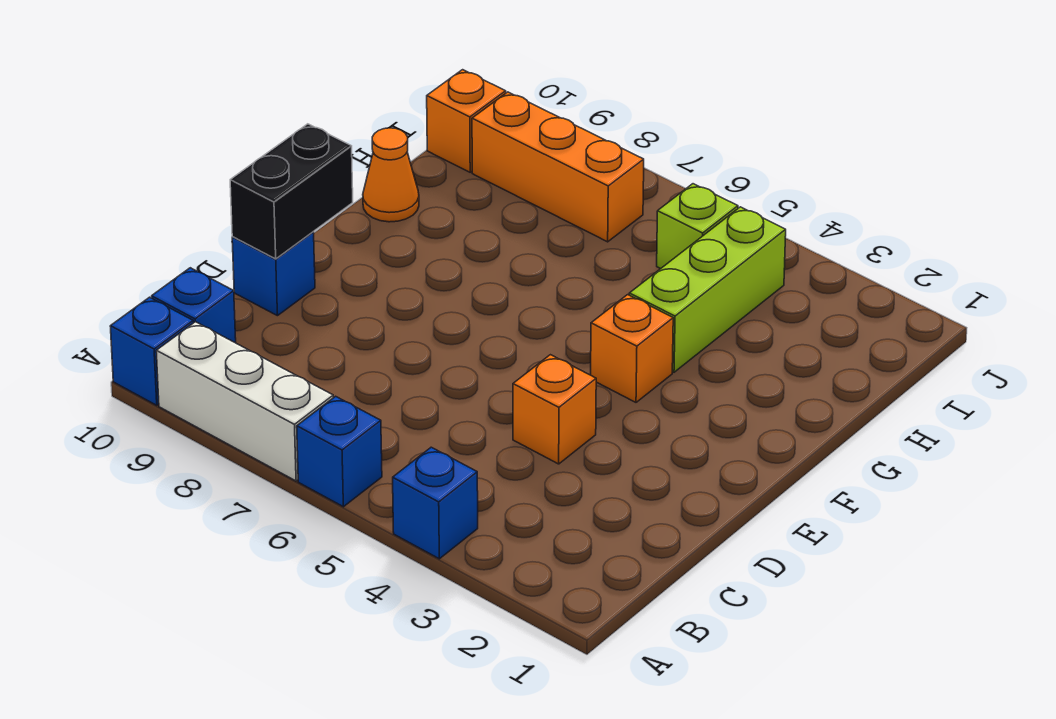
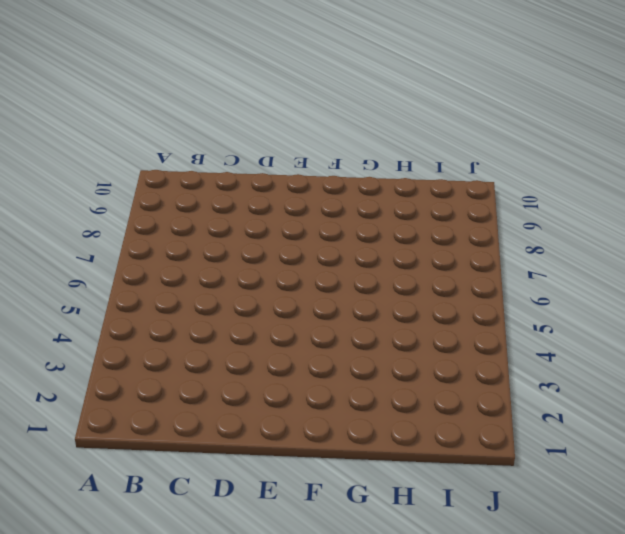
none -> blue brick A4 level 1
none -> blue brick A6 level 1
none -> white brick A7:A9 level 1

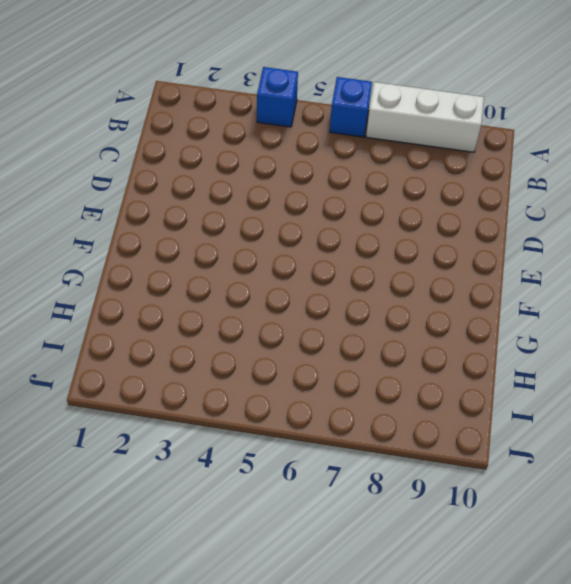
none -> blue brick A10 level 1
none -> blue brick B10 level 1
none -> orange brick D4 level 1

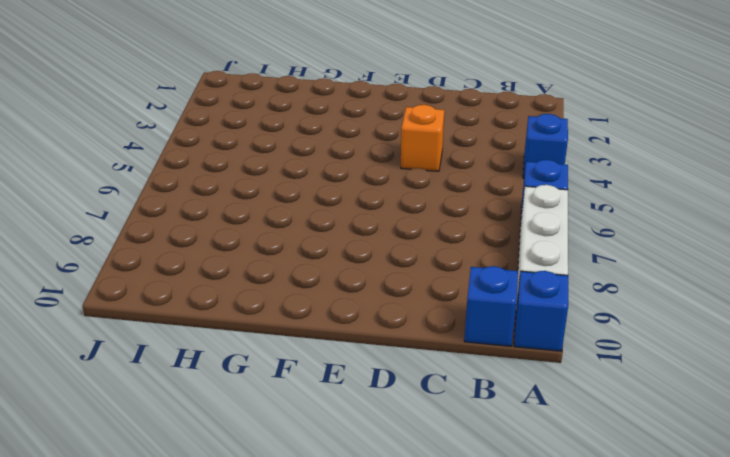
none -> blue brick D10 level 1
none -> orange brick F4 level 1
none -> lime brick G4:I4 level 1

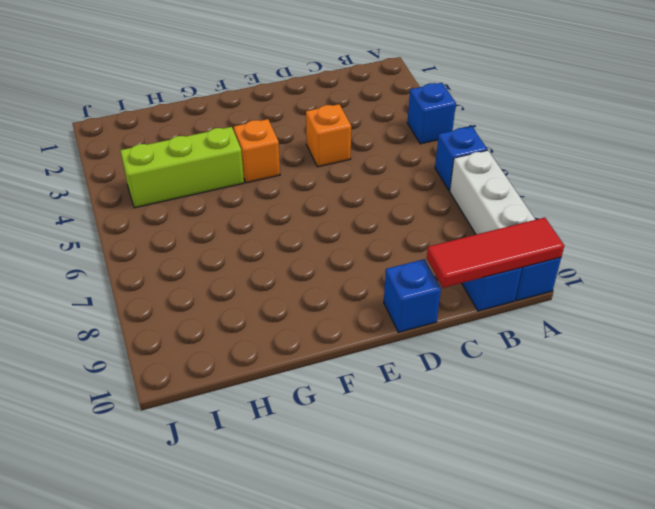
red tile A10:C10 level 2 -> none
none -> orange cone G10 level 1
none -> lime brick I5 level 1
none -> orange brick I7:I9 level 1

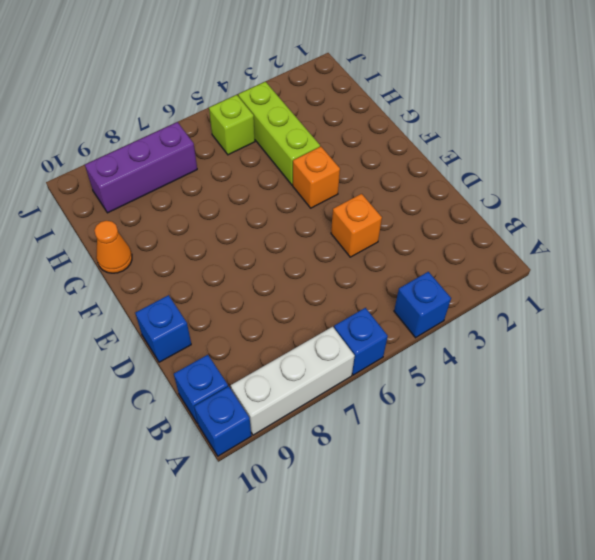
purple brick I7:I9 level 1 -> orange brick I7:I9 level 1
none -> orange brick I10 level 1
none -> black brick D10:E10 level 2

